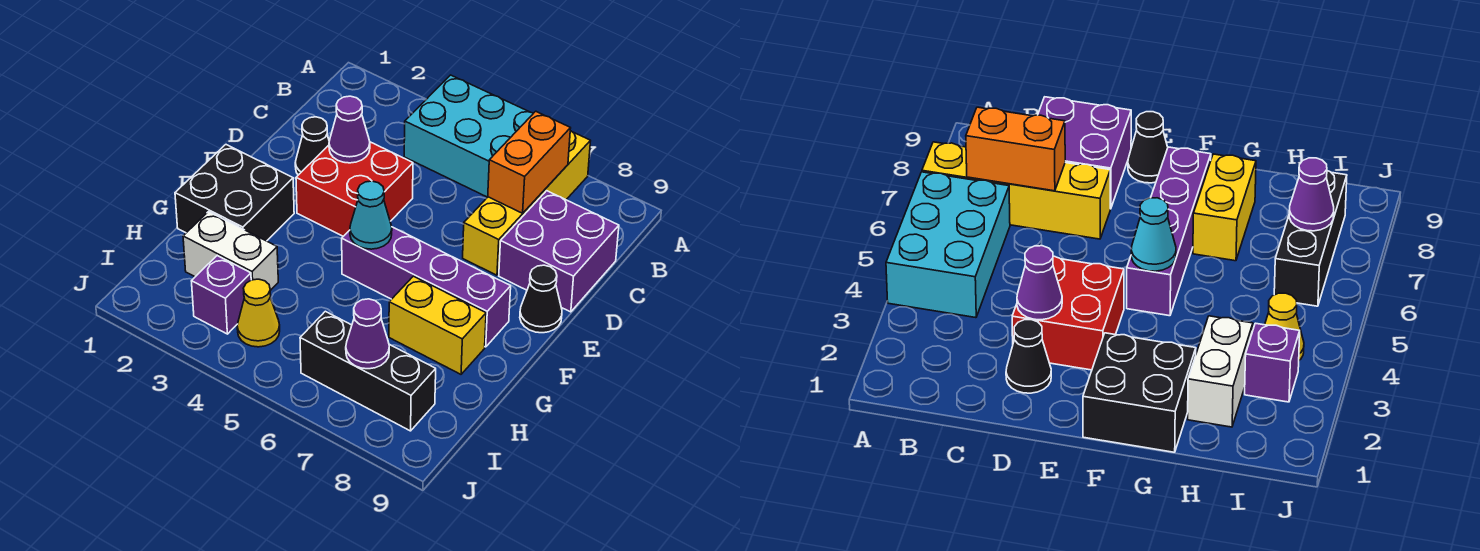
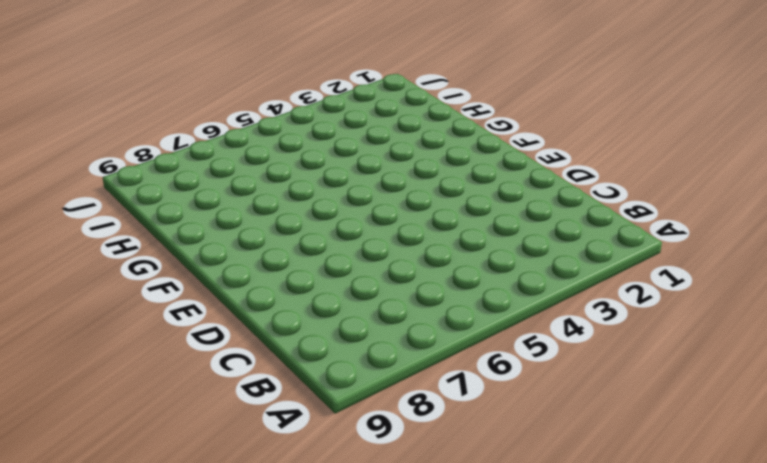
none -> cyan brick A4:B6 level 1
none -> yellow brick A7:D7 level 1
none -> purple brick C8:D9 level 1

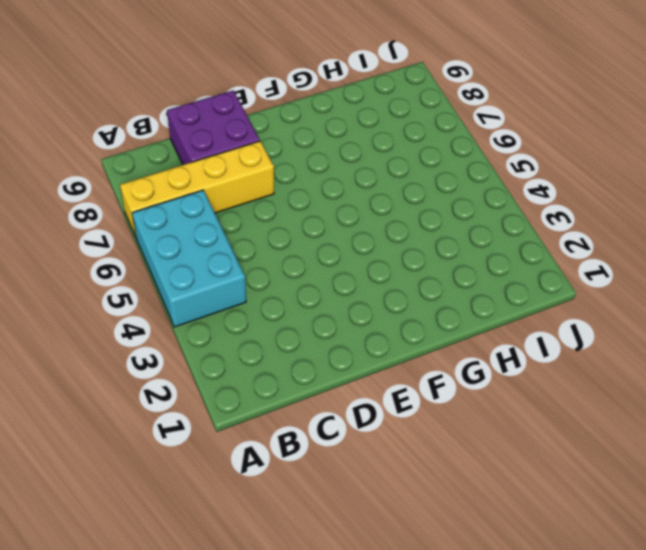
none -> black cone D2 level 1
none -> red brick D3:E4 level 1
none -> black cone E9 level 1

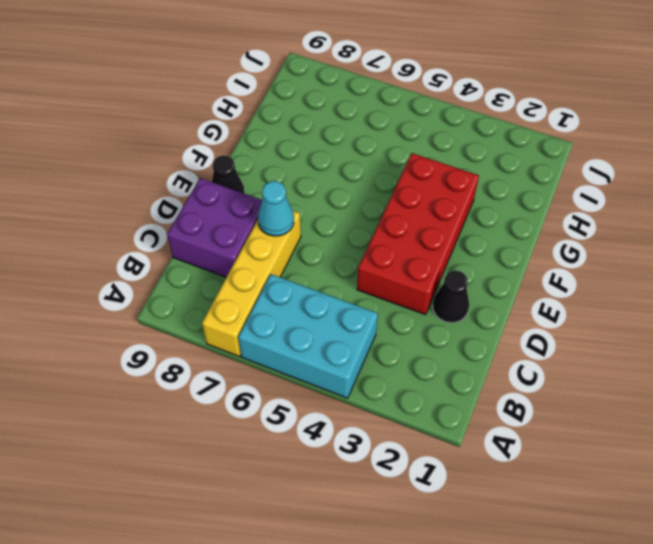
red brick D3:G4 level 1 -> red brick D3:E4 level 1
cyan cone D7 level 2 -> cyan cone F5 level 2
none -> black brick F1:G2 level 1
none -> purple brick F5:F8 level 1
none -> yellow brick G7:G8 level 1

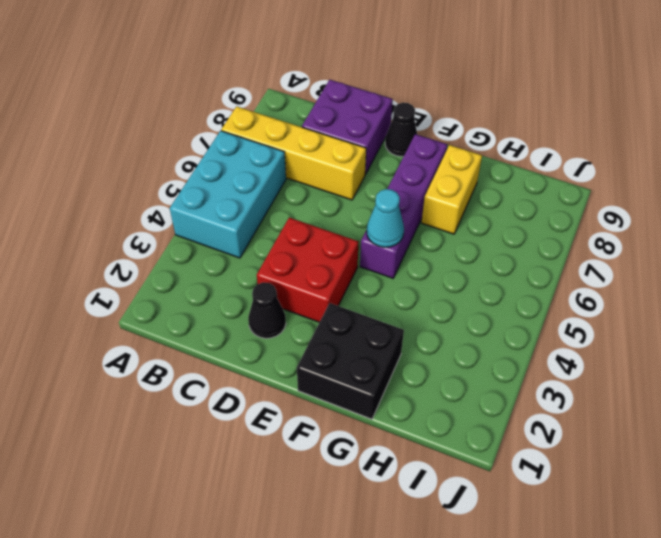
none -> white brick H2:H3 level 1
none -> purple brick I3 level 1
none -> yellow cone I4 level 1

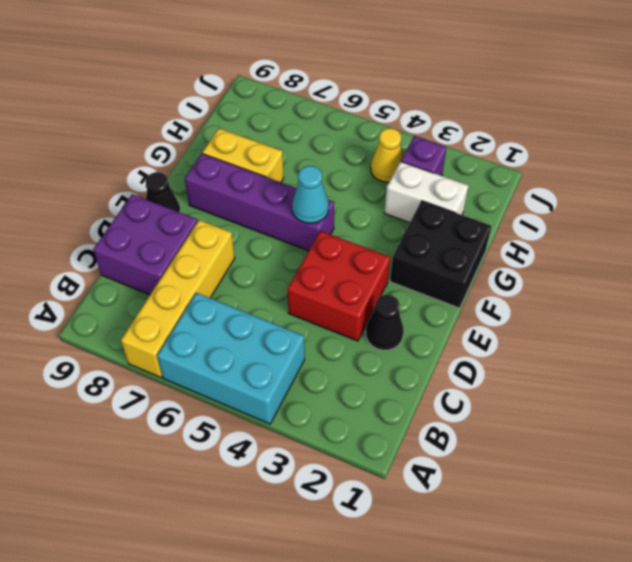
none -> black brick I6:I8 level 1
none -> orange brick B7:C7 level 2
none -> purple cone D3 level 2

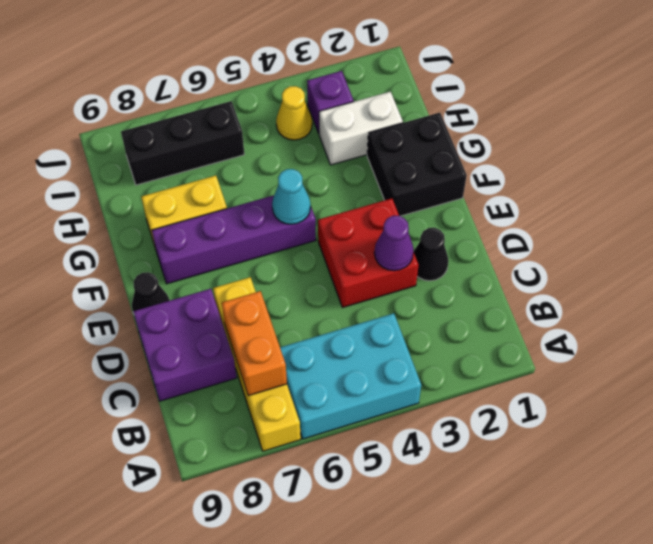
none -> purple cone I7 level 2

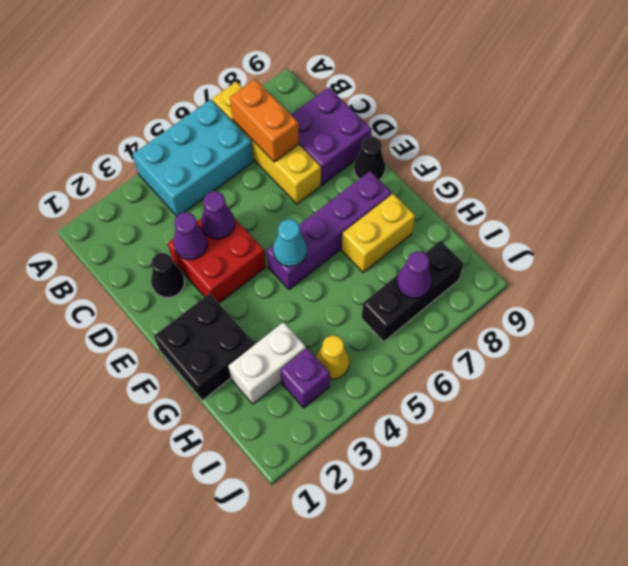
purple cone D4 level 2 -> none

